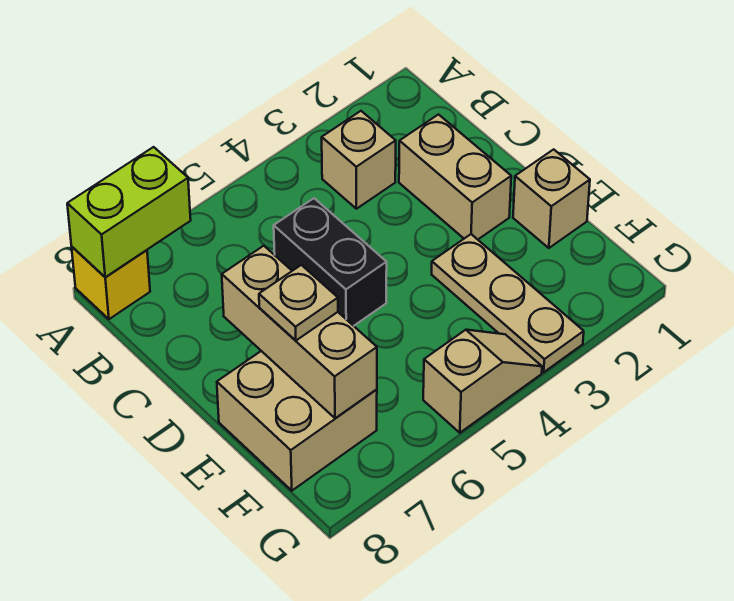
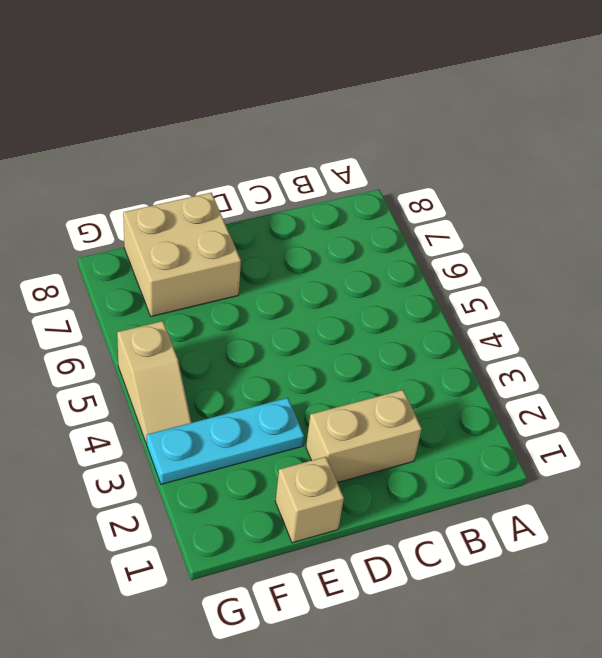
cyan plate E3:G3 level 1 -> tan plate E3:G3 level 1
none -> yellow brick A8 level 1
none -> tan brick B3 level 1

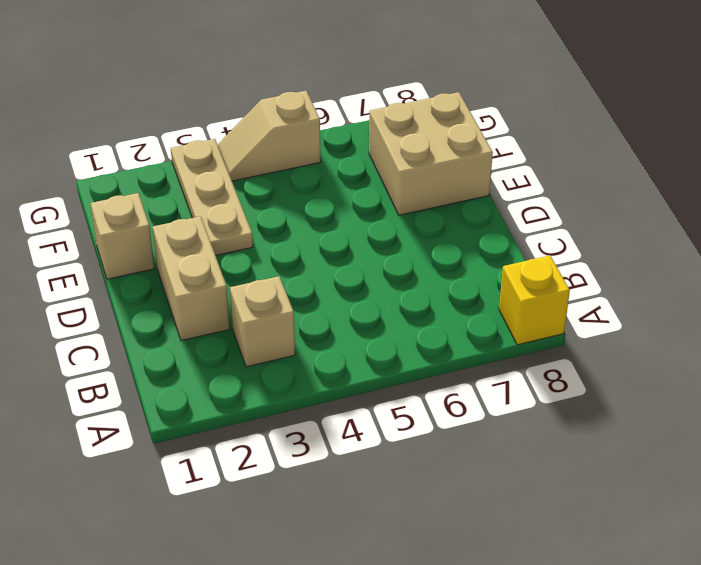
none -> black brick C5:D5 level 1
none -> lime brick A7:A8 level 2

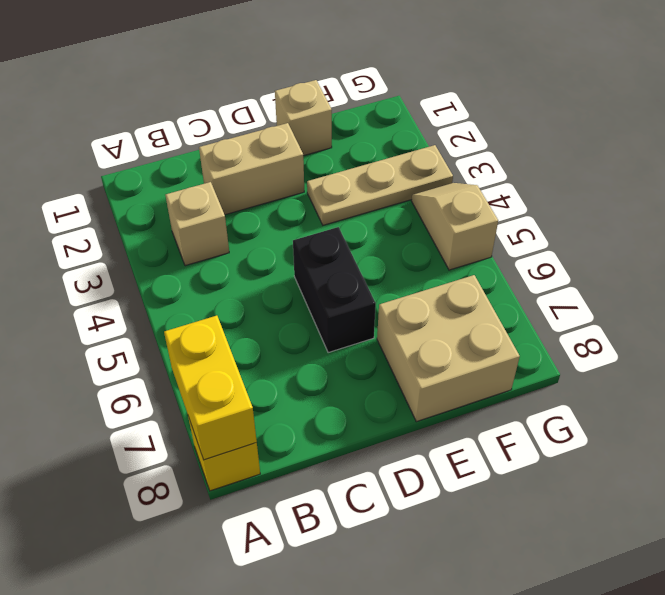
yellow brick A7:A8 level 2 -> lime brick A7:A8 level 2
black brick D5:D6 level 1 -> black brick C5:D5 level 1
none -> tan brick D7:F7 level 2
none -> tan plate E7 level 3

